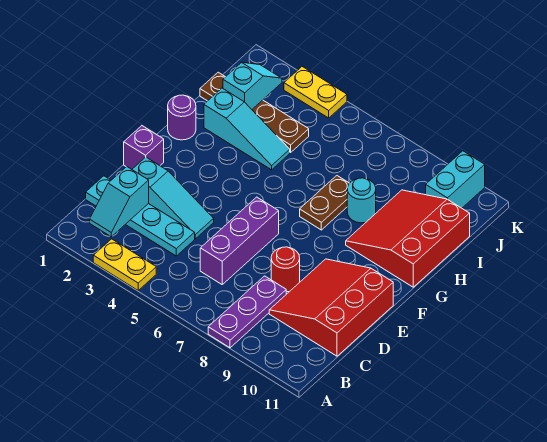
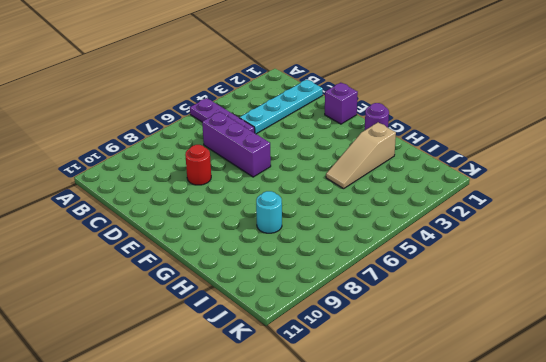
purple plate A5:C5 level 1 -> purple plate A8:C8 level 1
tan slope H2:H4 level 1 top 2 -> cyan slope H2:H4 level 1 top 2
none -> yellow plate A3:A4 level 1
none -> red slope C9:E11 level 1 top 11
none -> cyan slope D2:D4 level 1 top 2

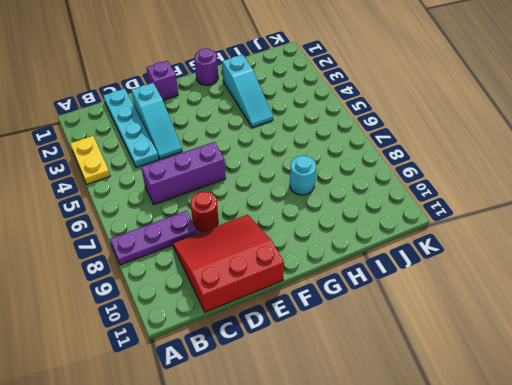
none -> brown plate G7:H7 level 1
none -> red slope G9:I11 level 1 top 11
none -> brown plate I1:I4 level 1

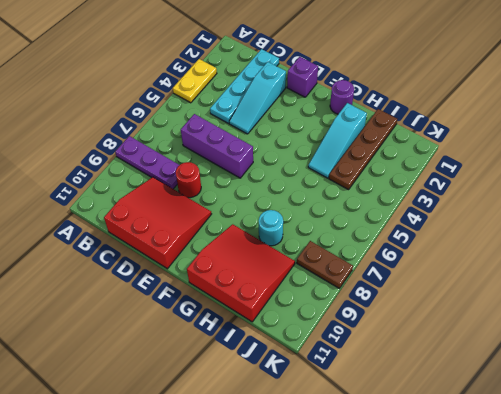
brown plate J8:K8 level 1 -> brown plate G7:H7 level 1
none -> cyan brick J10:K10 level 1
none -> yellow plate K3:K4 level 1
none -> cyan slope B2:C2 level 2 top C

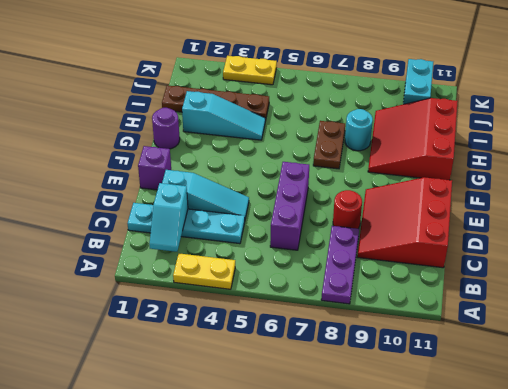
none -> cyan slope I2:J2 level 2 top I

